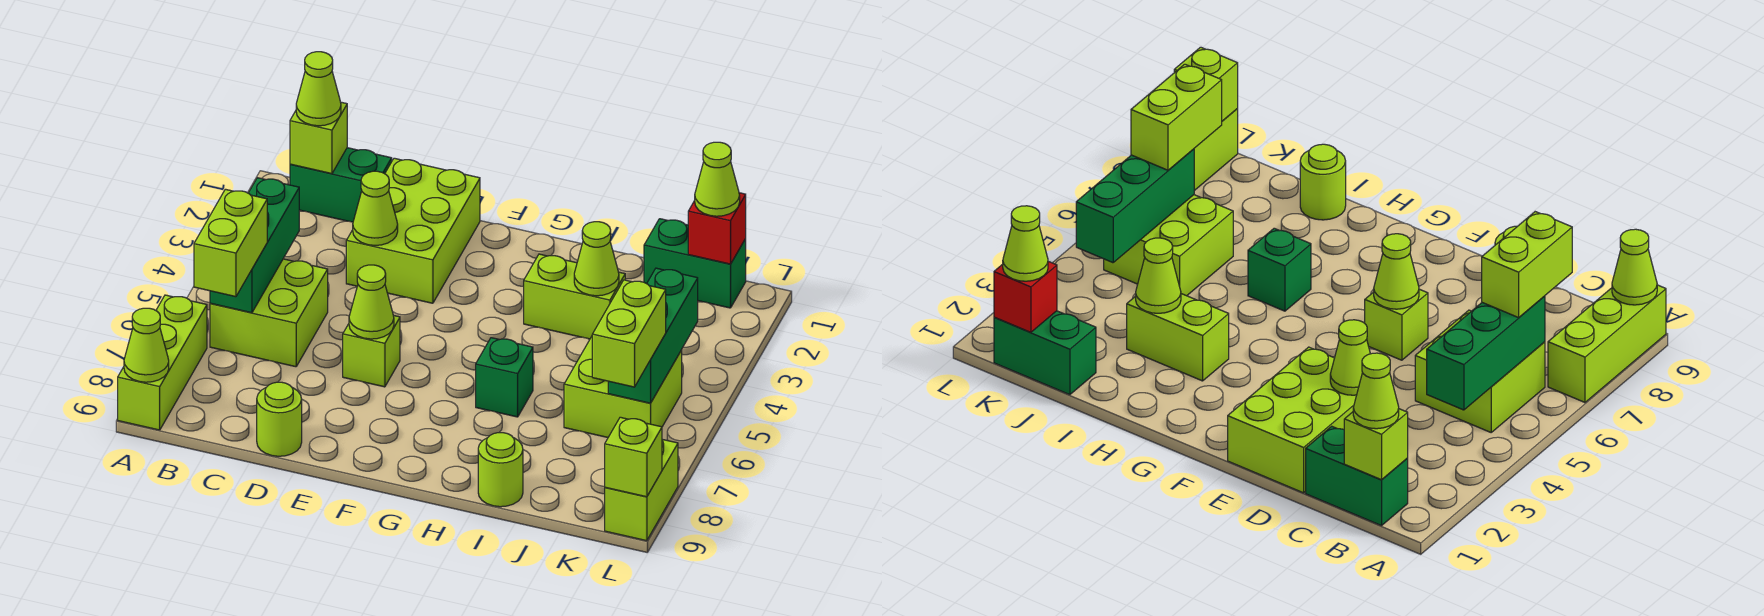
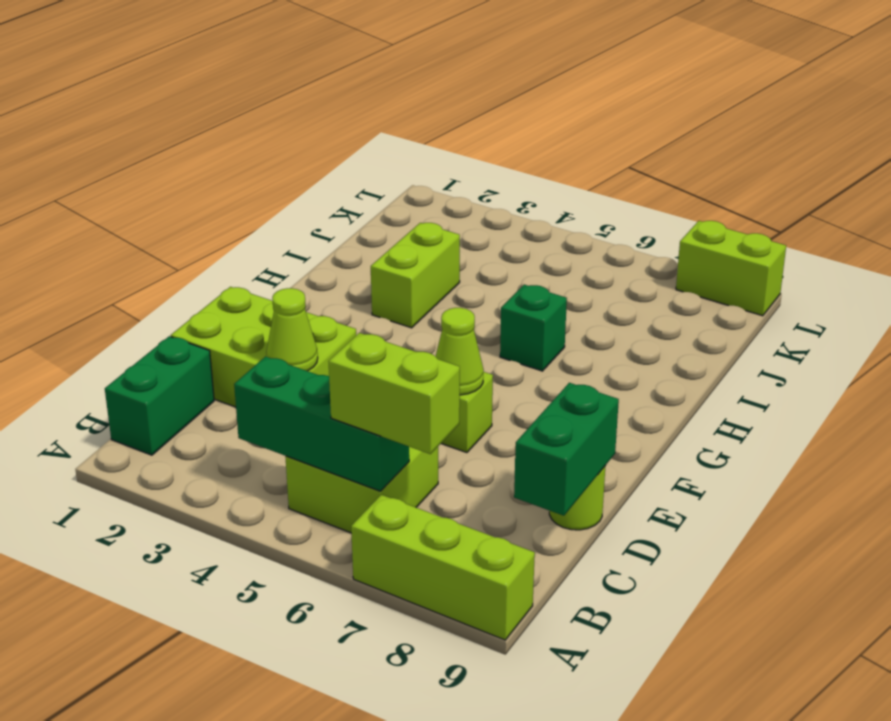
green brick C9:D9 level 2 -> green brick J1:K1 level 1
none -> lime round brick I9 level 1
none -> lime brick J5:K6 level 1
none -> lime cone A9 level 2

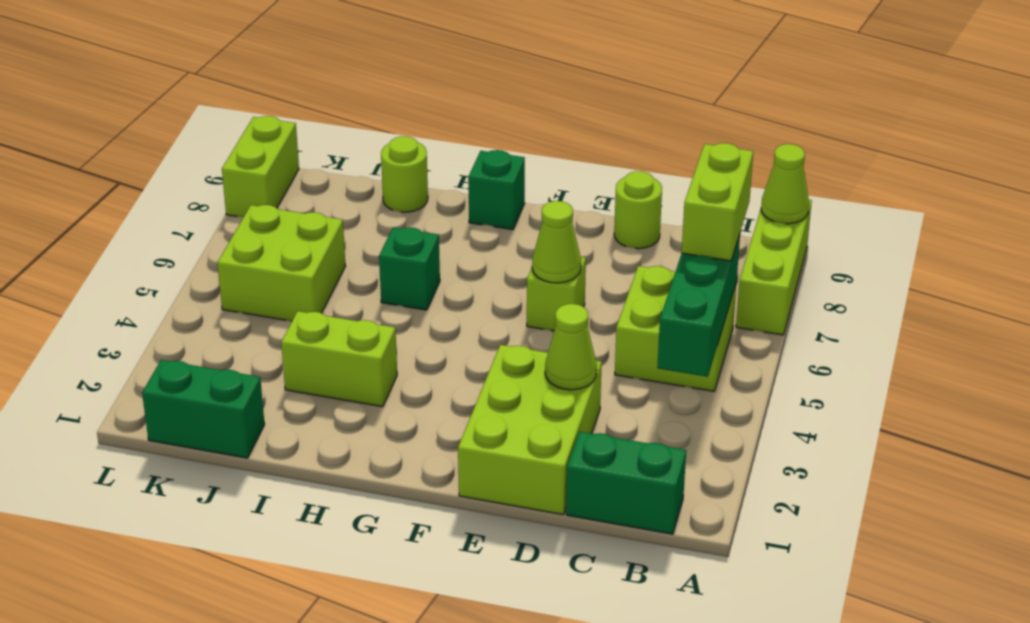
green brick G9 level 1 -> none
none -> lime brick B1 level 2
none -> lime cone I3 level 2
none -> red brick K1 level 2

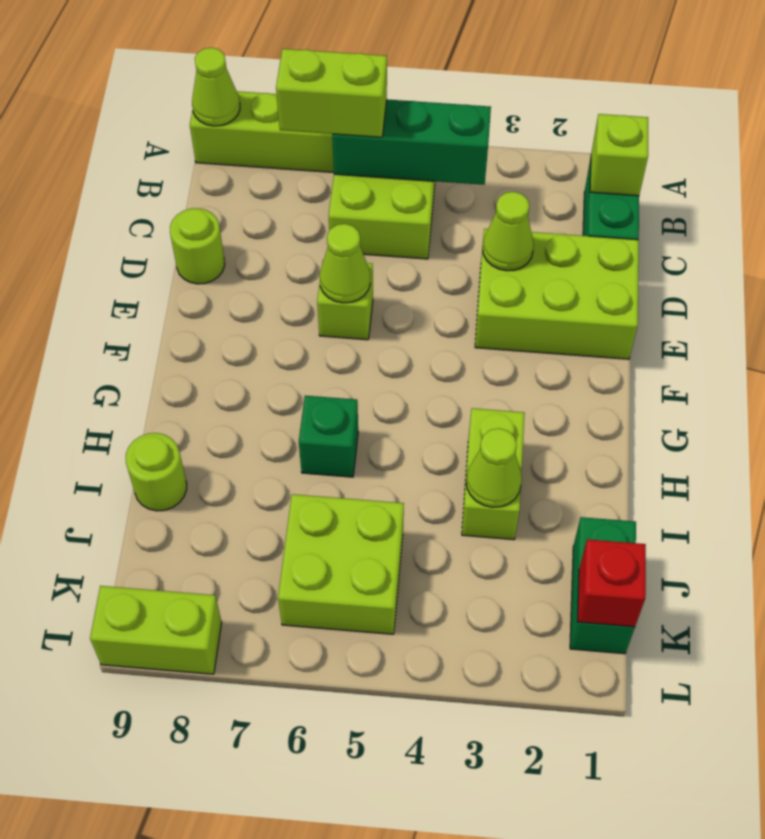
none -> green brick K4:K6 level 2
none -> lime brick L9 level 2
none -> lime cone B1 level 3

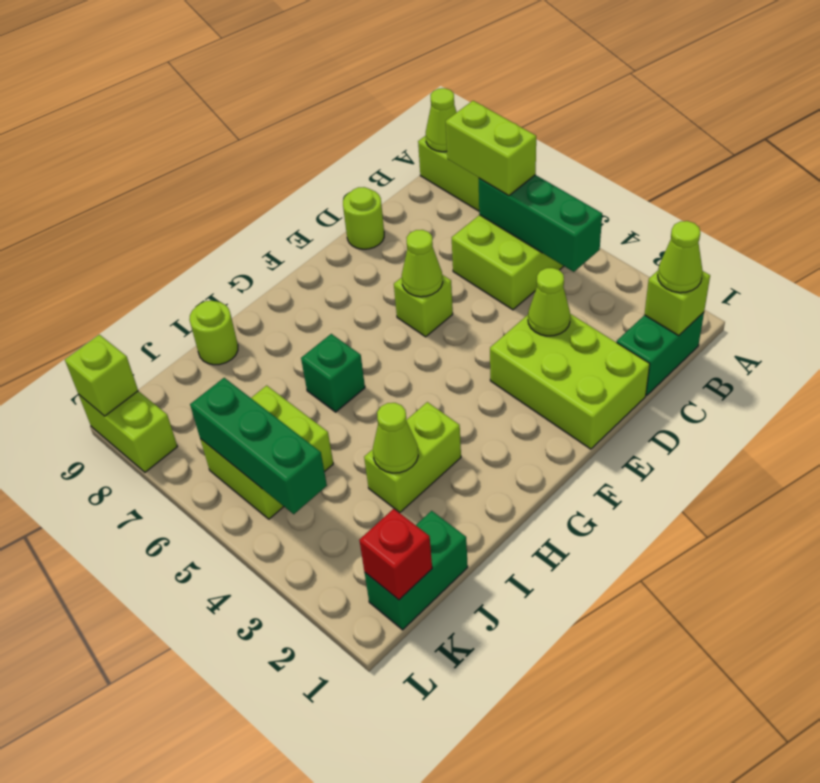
none -> lime cone K1 level 3
none -> lime brick K6:K7 level 3

